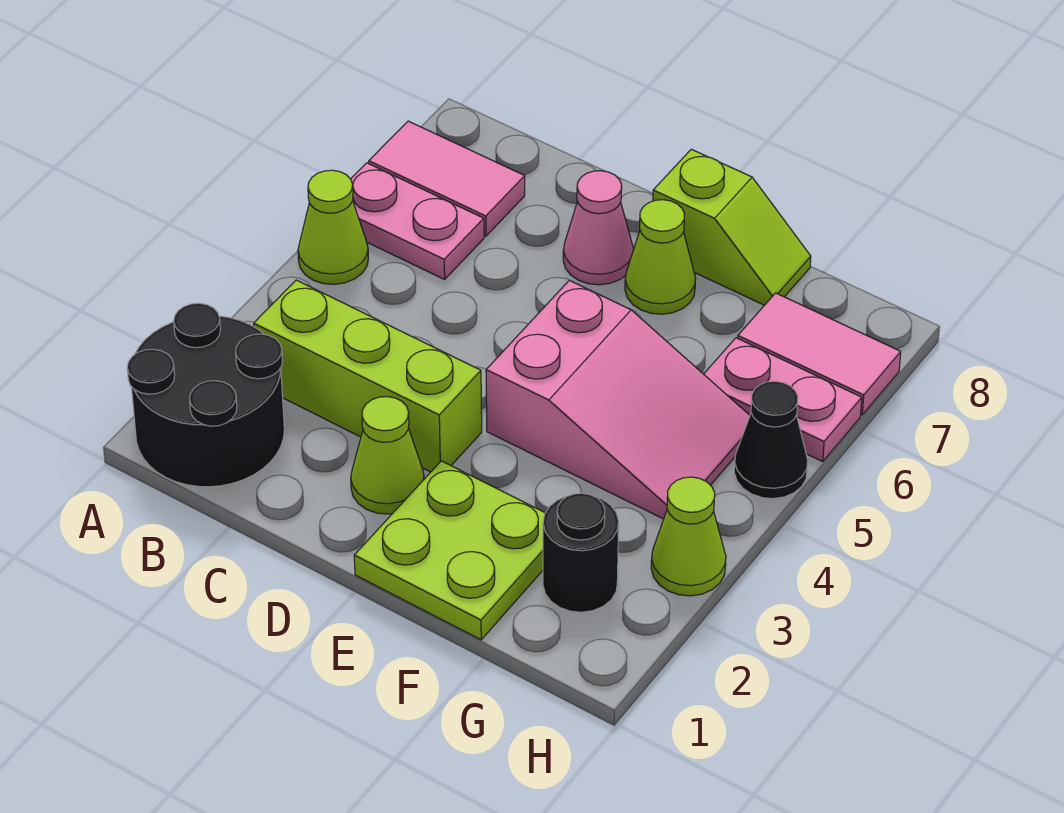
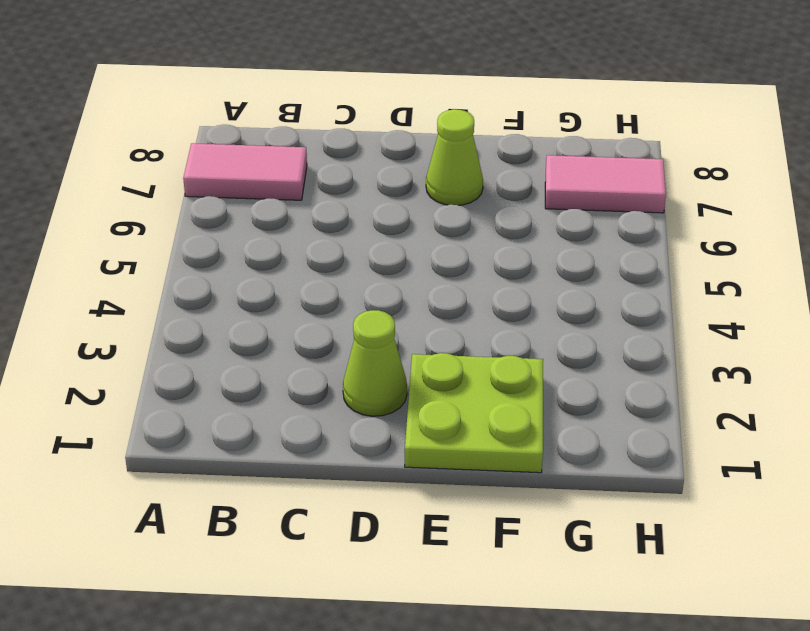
none -> black round brick A1:B2 level 1
none -> lime cone A5 level 1
none -> pink plate A6:B6 level 1

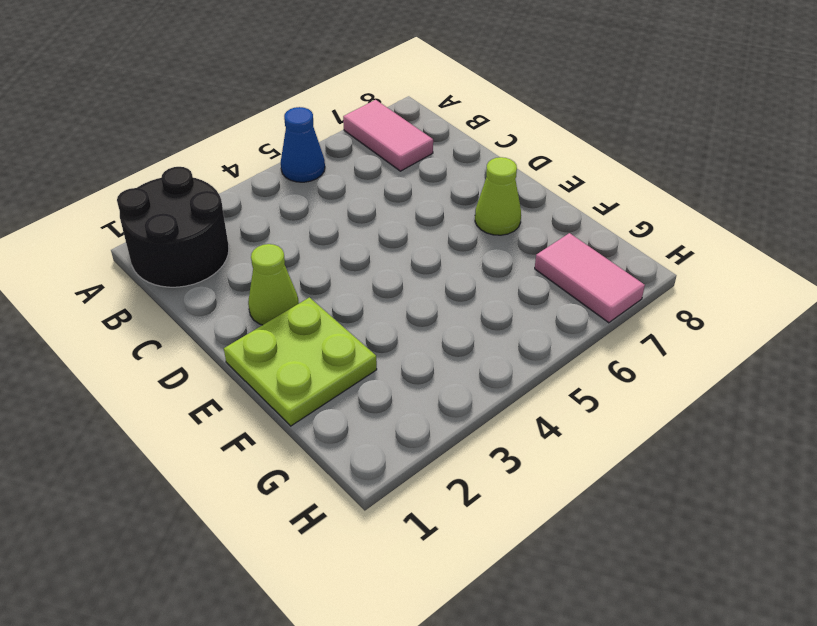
blue cone A5 level 1 -> lime cone A5 level 1
none -> pink plate A6:B6 level 1
none -> lime brick B3:D3 level 1
none -> pink cone D7 level 1

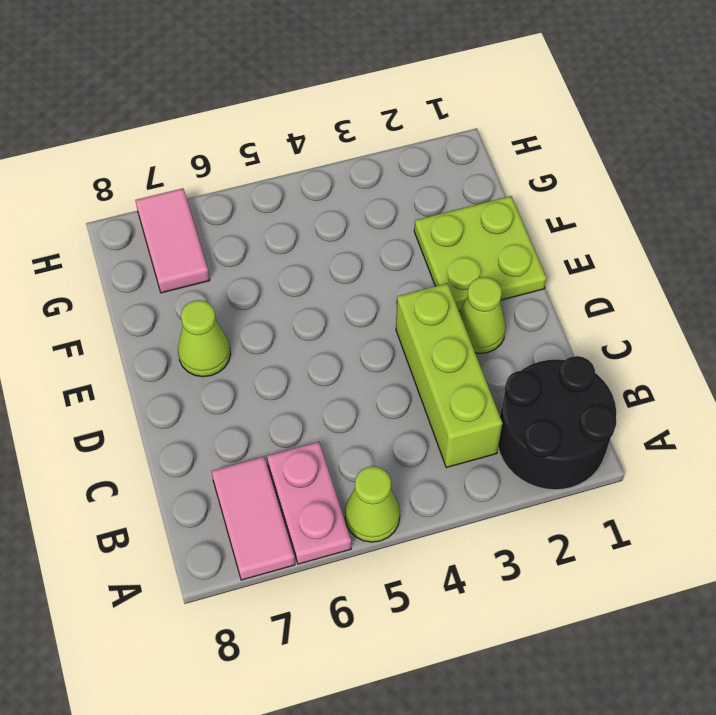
none -> pink cone D7 level 1
none -> pink slope E4:G5 level 1 top E
none -> lime slope E8:F8 level 1 top E

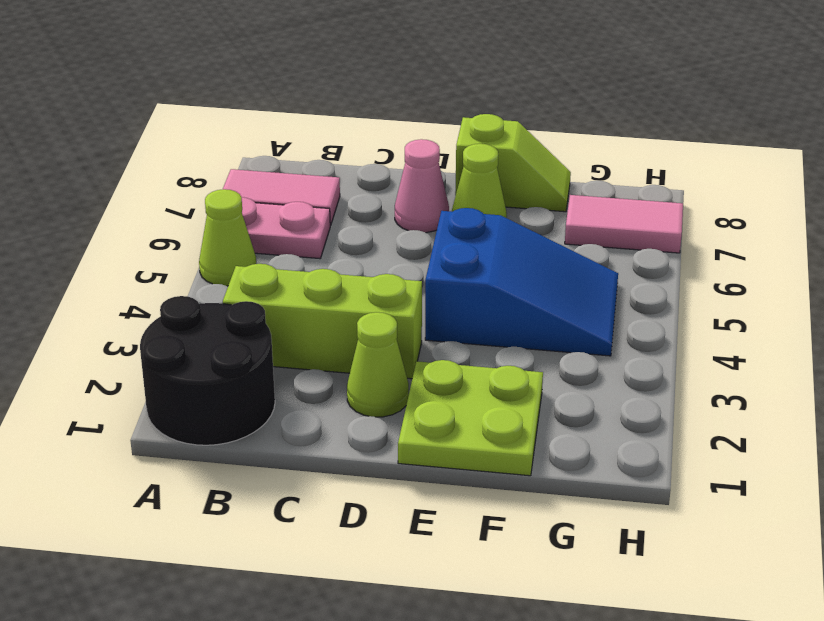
blue slope E4:G5 level 1 top E -> pink slope E4:G5 level 1 top E
none -> black round brick G2 level 1
none -> pink plate G6:H6 level 1
none -> lime cone H3 level 1

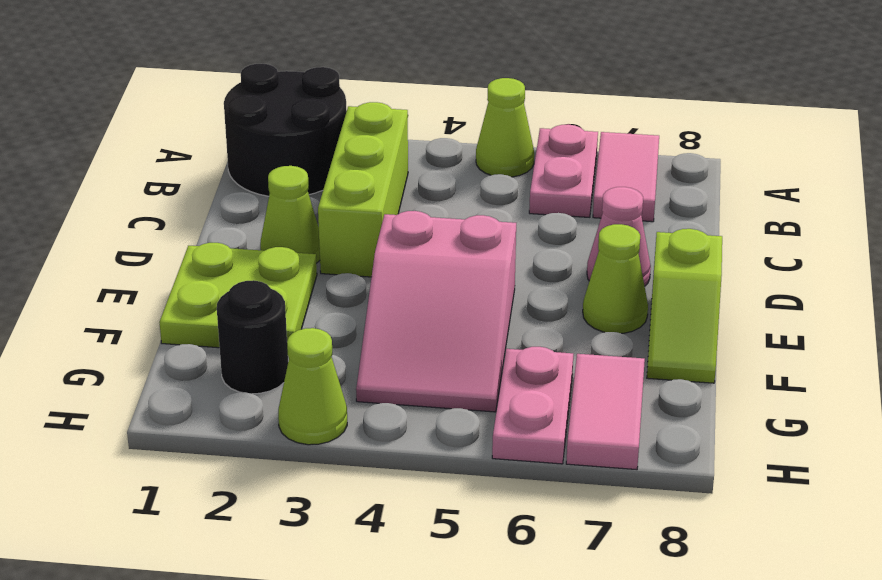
none -> black cone H5 level 1

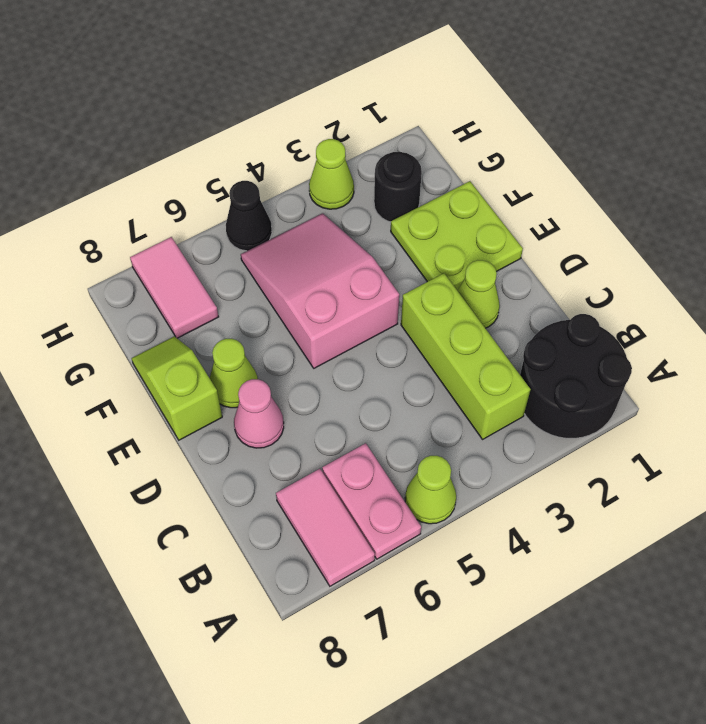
none -> pink plate G6:H6 level 1

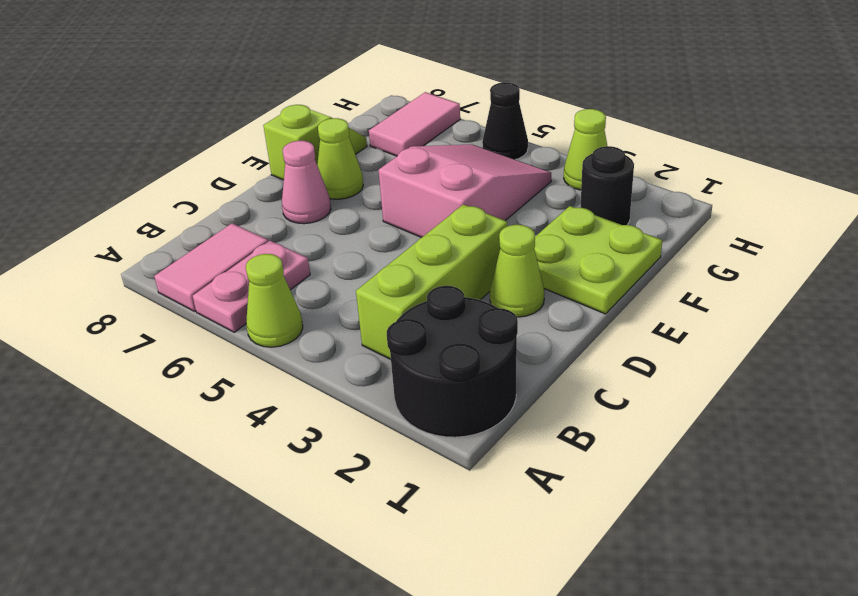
none -> pink plate G6:H6 level 1

